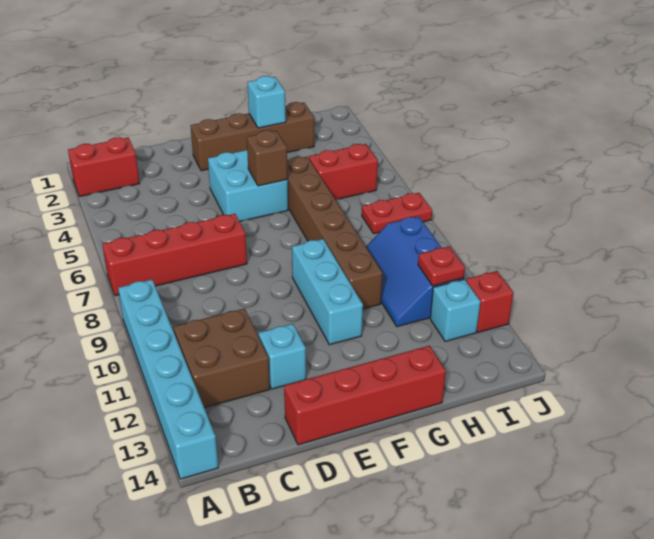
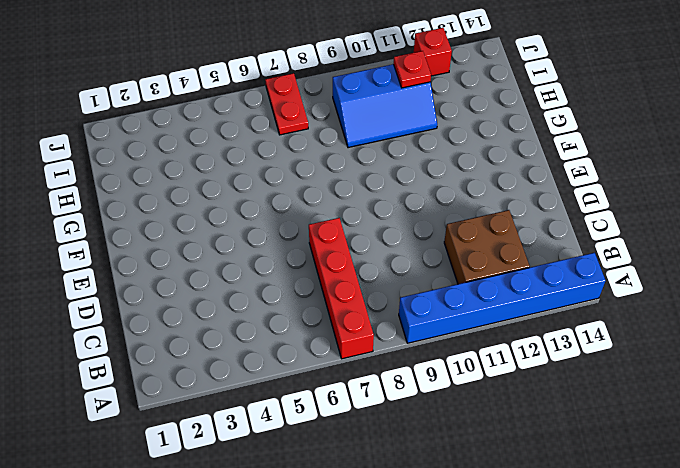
blue brick A9:A14 level 1 -> cyan brick A9:A14 level 1
none -> red brick A2:B2 level 1
none -> cyan brick D12 level 1
none -> red brick D14:G14 level 1

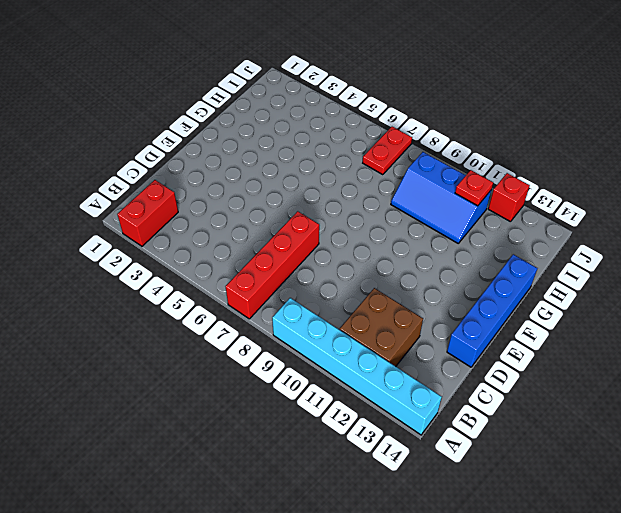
blue brick D14:G14 level 1 -> red brick D14:G14 level 1
none -> cyan brick D12 level 1
none -> brown brick E2:H2 level 1
none -> cyan brick E4:F5 level 1

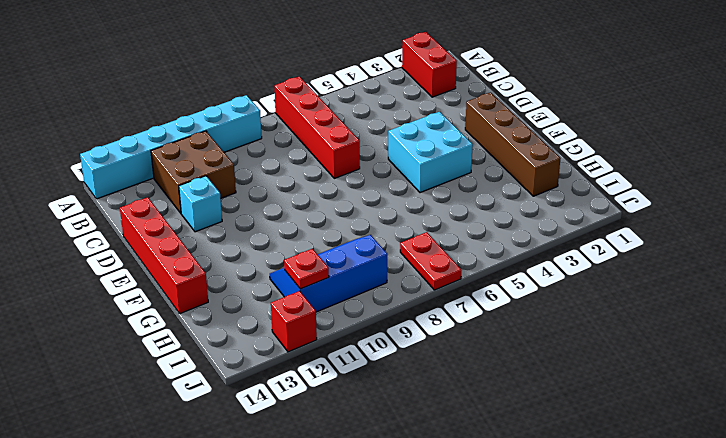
none -> cyan brick F9:F11 level 1
none -> brown brick G5:G10 level 1
none -> red brick H5:I5 level 1

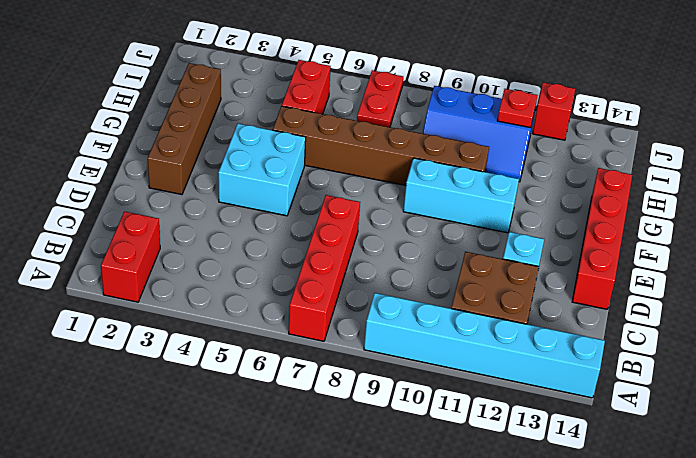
none -> cyan brick I12 level 1
none -> brown brick F5 level 2
none -> cyan brick G2 level 2

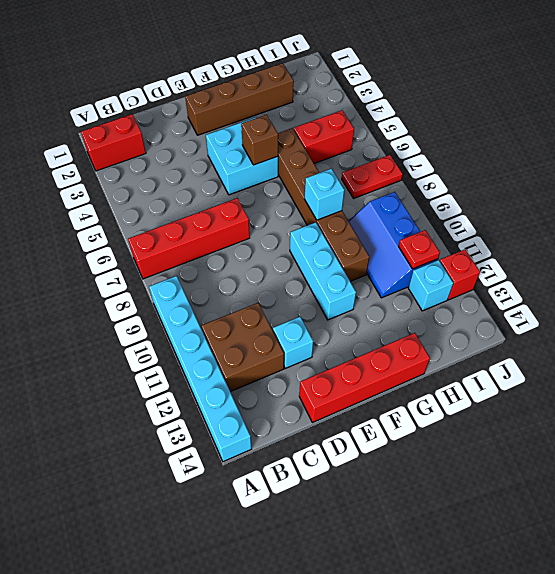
cyan brick G8 level 2 -> cyan brick G2 level 2

